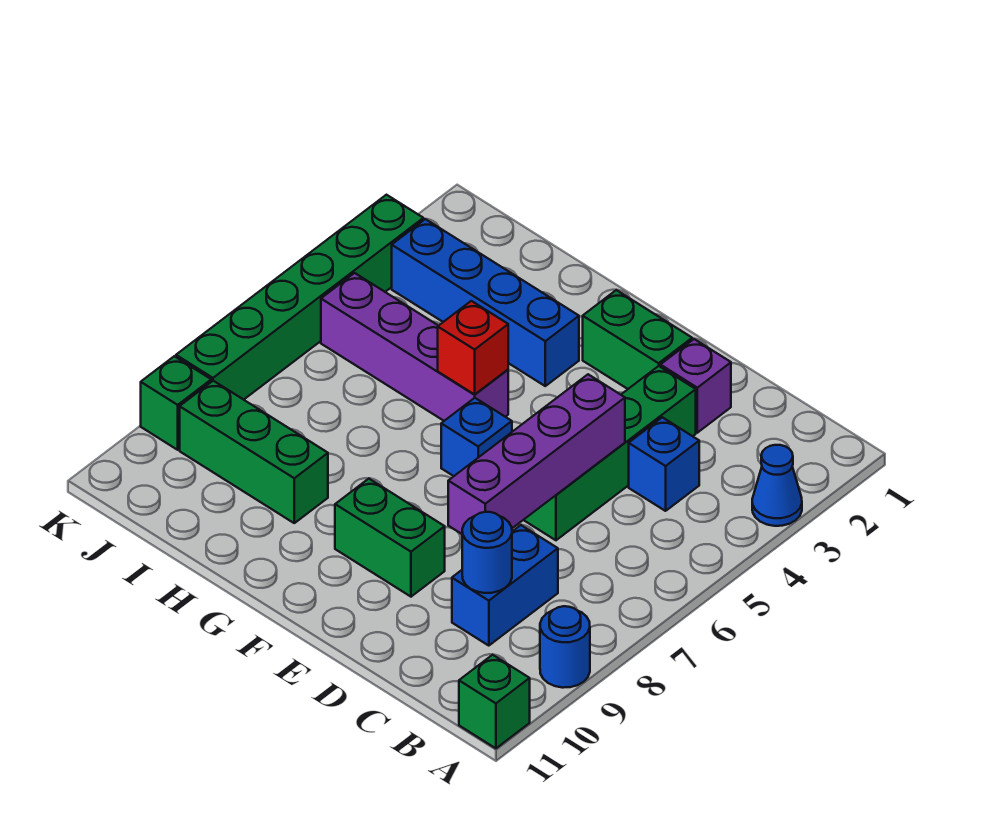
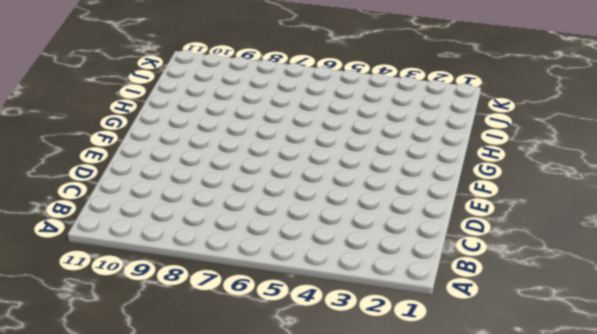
none -> blue cone A3 level 1
none -> blue round brick A9 level 1
none -> green brick A11 level 1

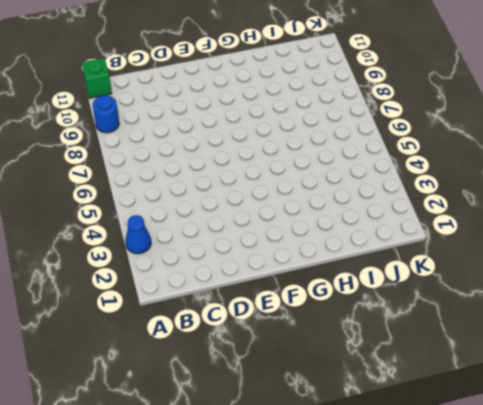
none -> blue brick C4 level 1
none -> blue brick C8:C9 level 1
none -> purple brick D2 level 1

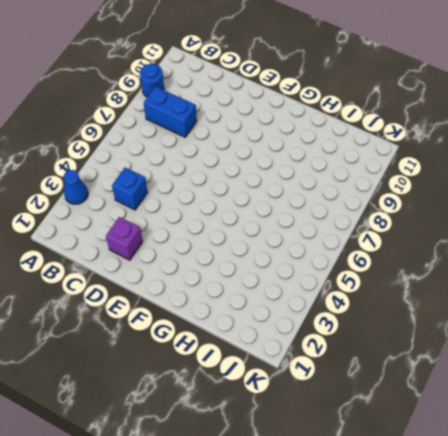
blue brick B8:C8 level 1 -> blue brick C8:C9 level 1
none -> green brick A11 level 1
none -> green brick D3:D6 level 1
none -> green brick E2:F2 level 1

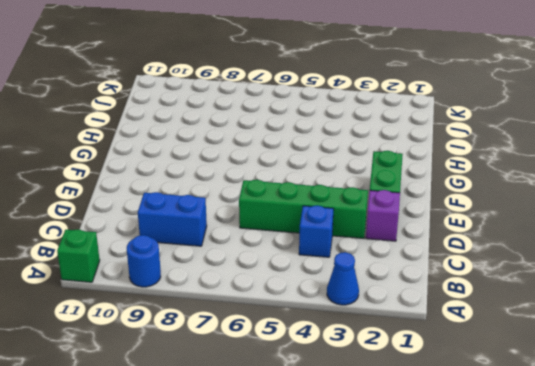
none -> green brick E9:F9 level 1
none -> blue brick F6 level 1
none -> blue brick G3:J3 level 1

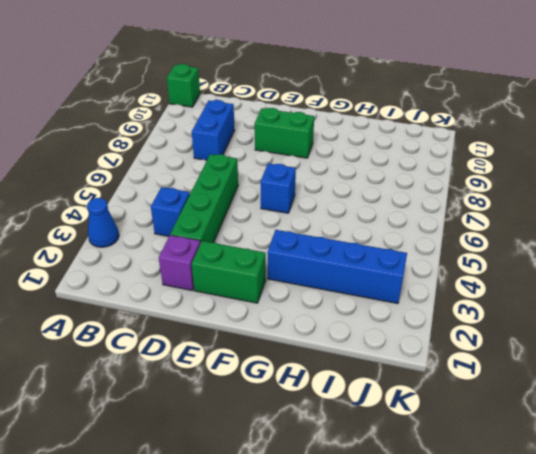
none -> blue round brick A9 level 1
none -> purple brick G5:J5 level 1
none -> green brick H9:J9 level 1

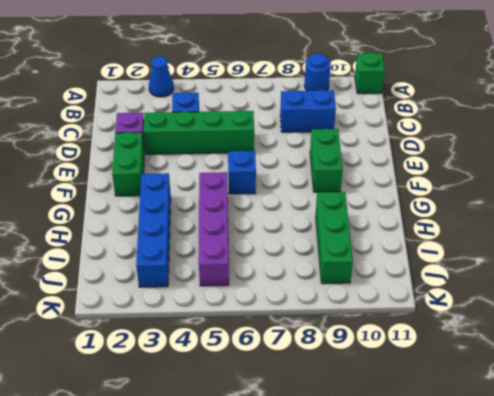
none -> green brick K3:K8 level 1
none -> green brick K9 level 1
none -> blue round brick C9 level 2

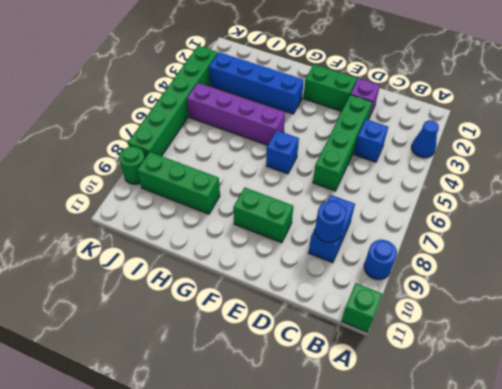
green round brick K9 level 1 -> green brick K9 level 1
none -> purple brick D5:D8 level 2
none -> red brick G5 level 2

